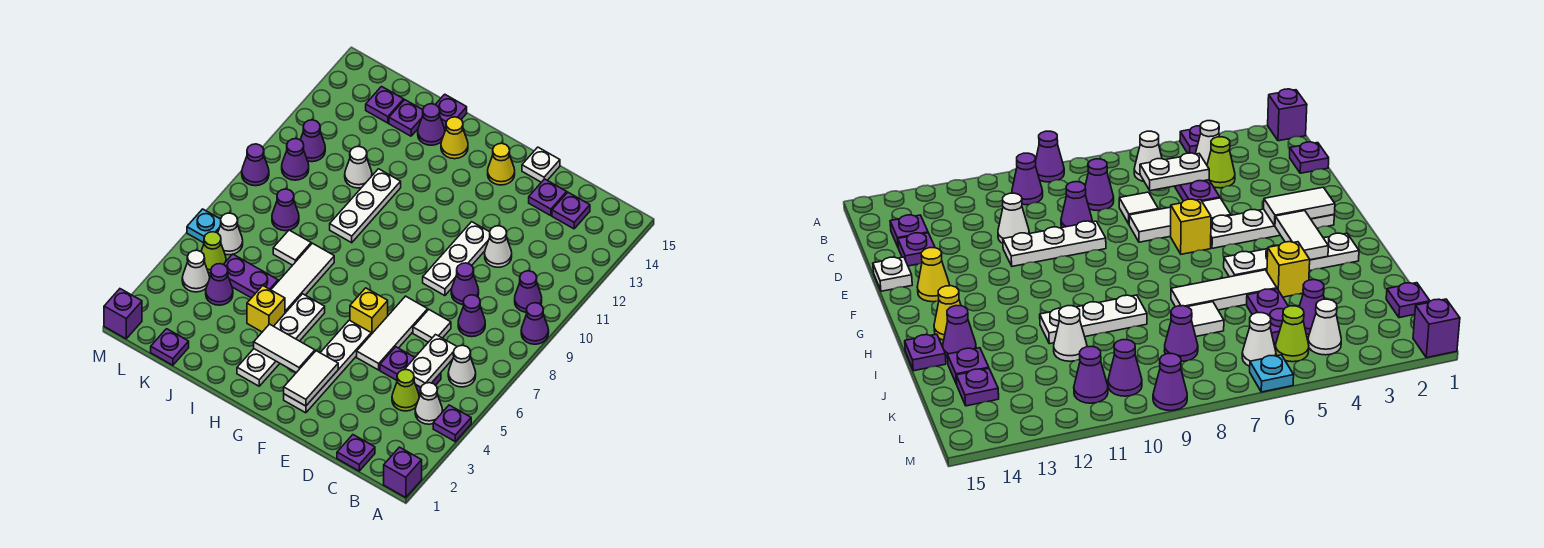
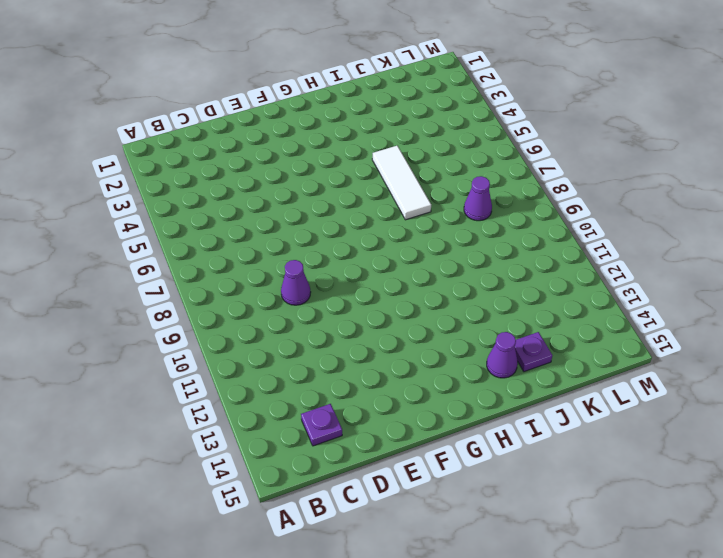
none -> purple brick A1 level 1
none -> purple plate A4 level 1
none -> purple cone A9 level 1
none -> white cone B4 level 1

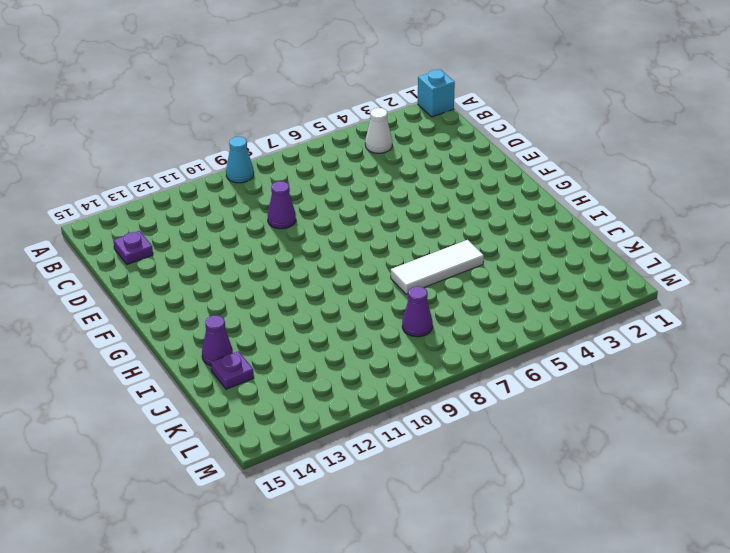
cyan brick A1 level 1 -> purple brick A1 level 1
cyan cone A9 level 1 -> purple cone A9 level 1
none -> purple plate A4 level 1
none -> white cone B6 level 1
none -> purple cone B10 level 1
none -> purple plate C1 level 1

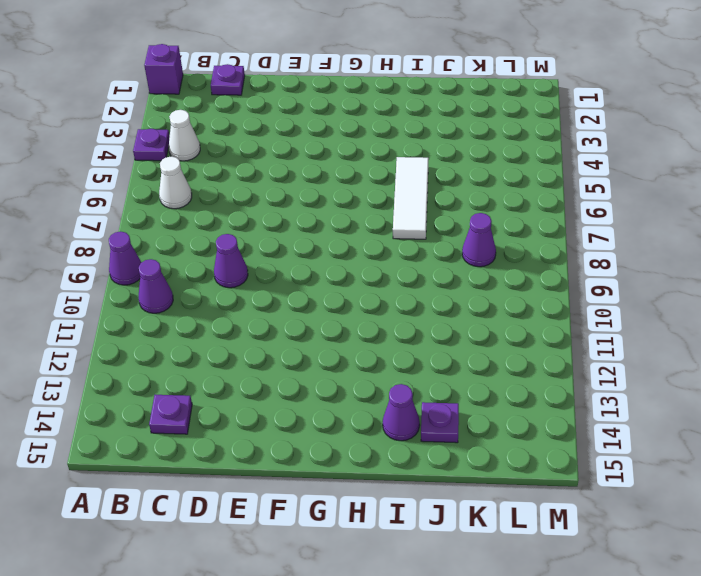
none -> lime cone C4 level 1
none -> purple plate C5:D5 level 1
none -> purple cone C8 level 1
none -> white tile D7 level 1

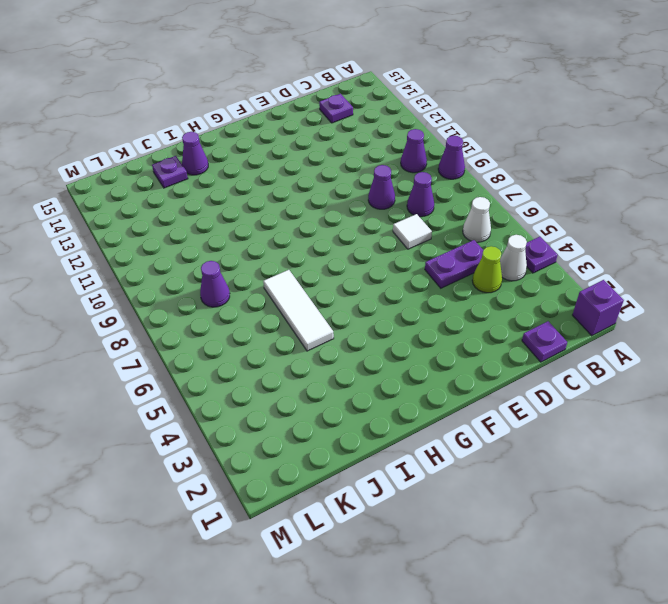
none -> white cone D11 level 1
none -> purple plate D14 level 1
none -> white tile E5:E7 level 1
none -> white plate E9:E11 level 1

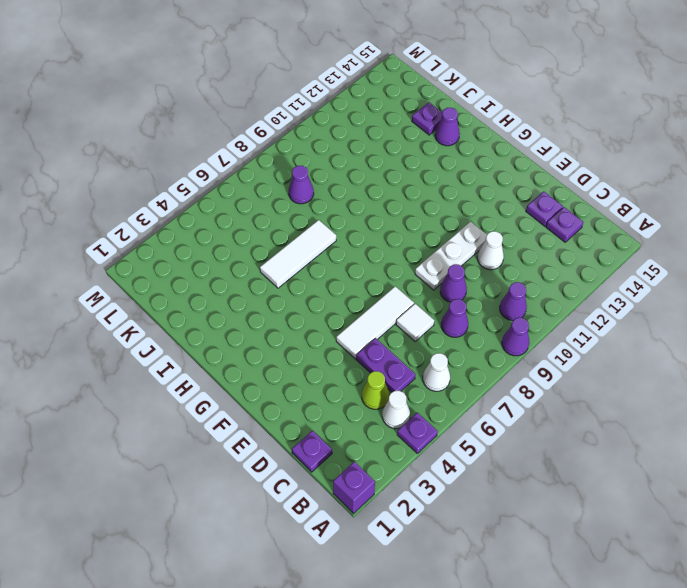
none -> white plate E15 level 1
none -> white plate F2:F5 level 1
none -> yellow brick F6 level 1
none -> yellow cone F14 level 1

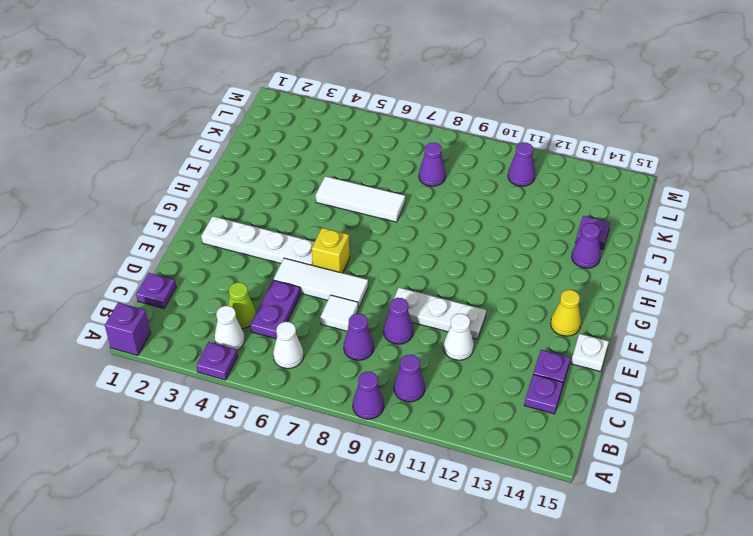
none -> white plate H2:H5 level 1
none -> yellow cone H14 level 1
none -> yellow brick I4 level 1
none -> white plate I9:I11 level 1

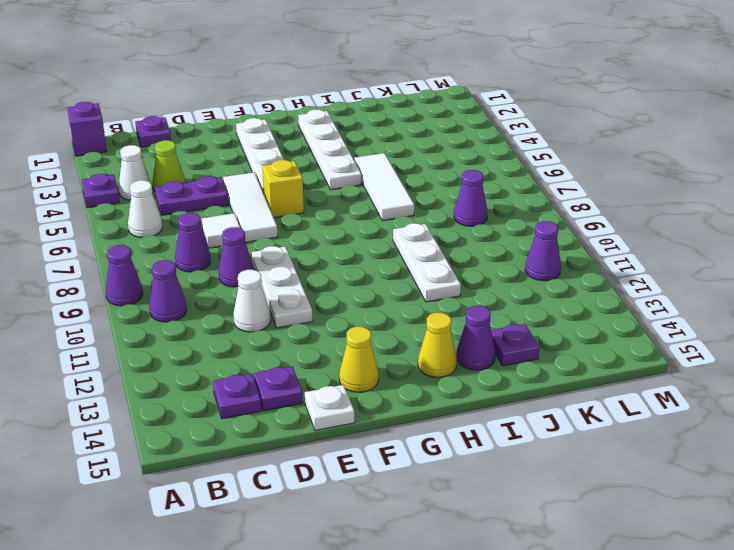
none -> yellow brick I4 level 1
none -> purple plate I15 level 1
none -> purple plate J5:K5 level 1
none -> white tile J7 level 1

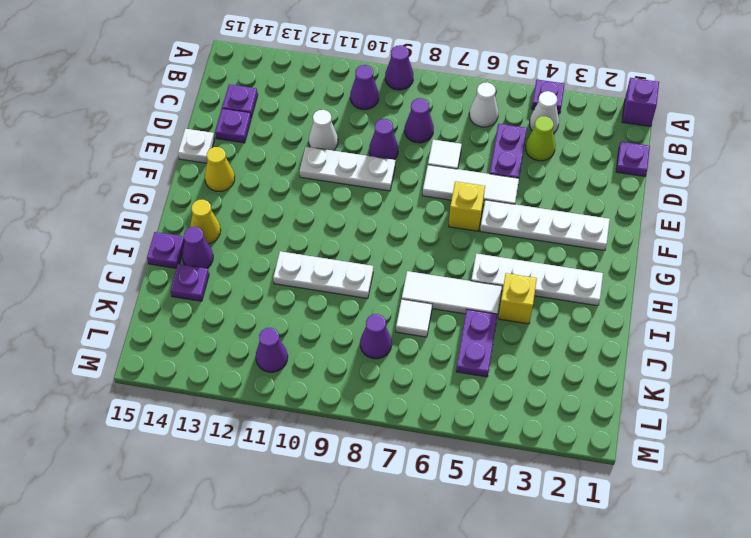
none -> white cone J11 level 1
none -> purple plate K1 level 1
none -> purple cone K4 level 1
none -> purple plate K14 level 1

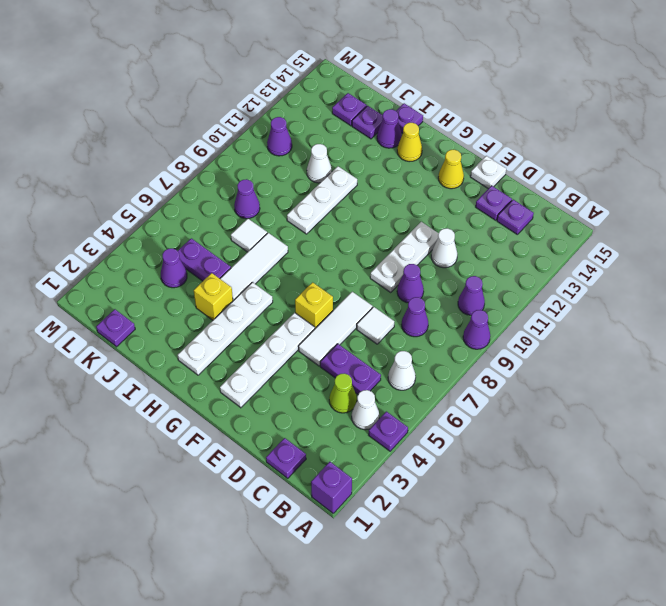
none -> white cone L4 level 1
none -> lime cone L5 level 1
none -> white cone L6 level 1
none -> purple cone L10 level 1

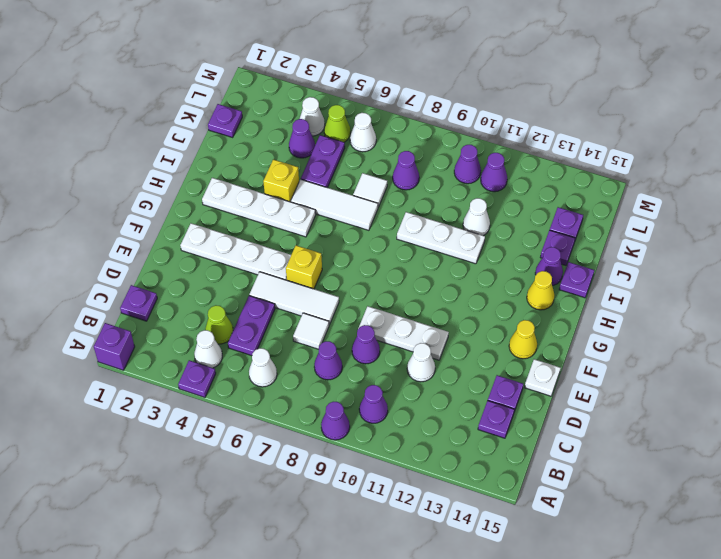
none -> purple brick M1 level 1
none -> cyan plate M6 level 1
none -> purple cone M9 level 1
none -> white plate C5:C6 level 2

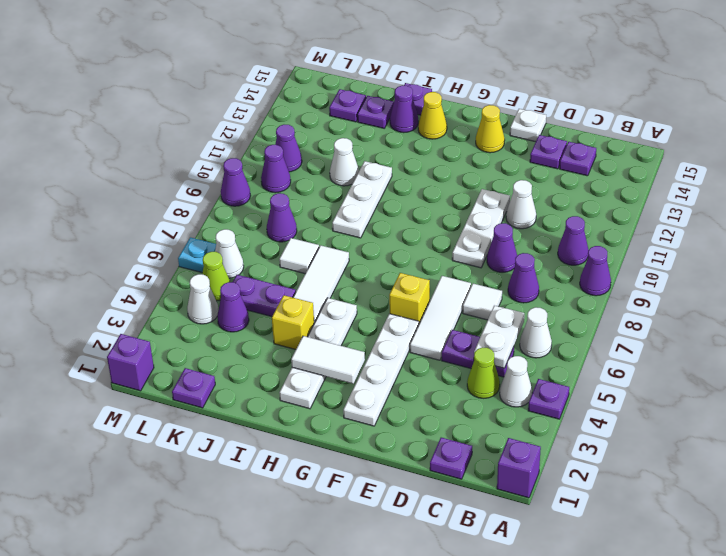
none -> white tile F2:F3 level 2

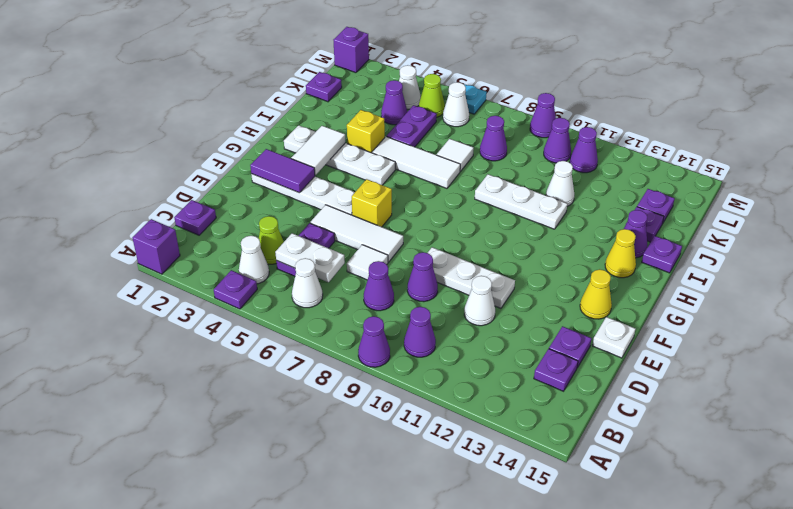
purple tile F2:F3 level 2 -> white tile F2:F3 level 2

